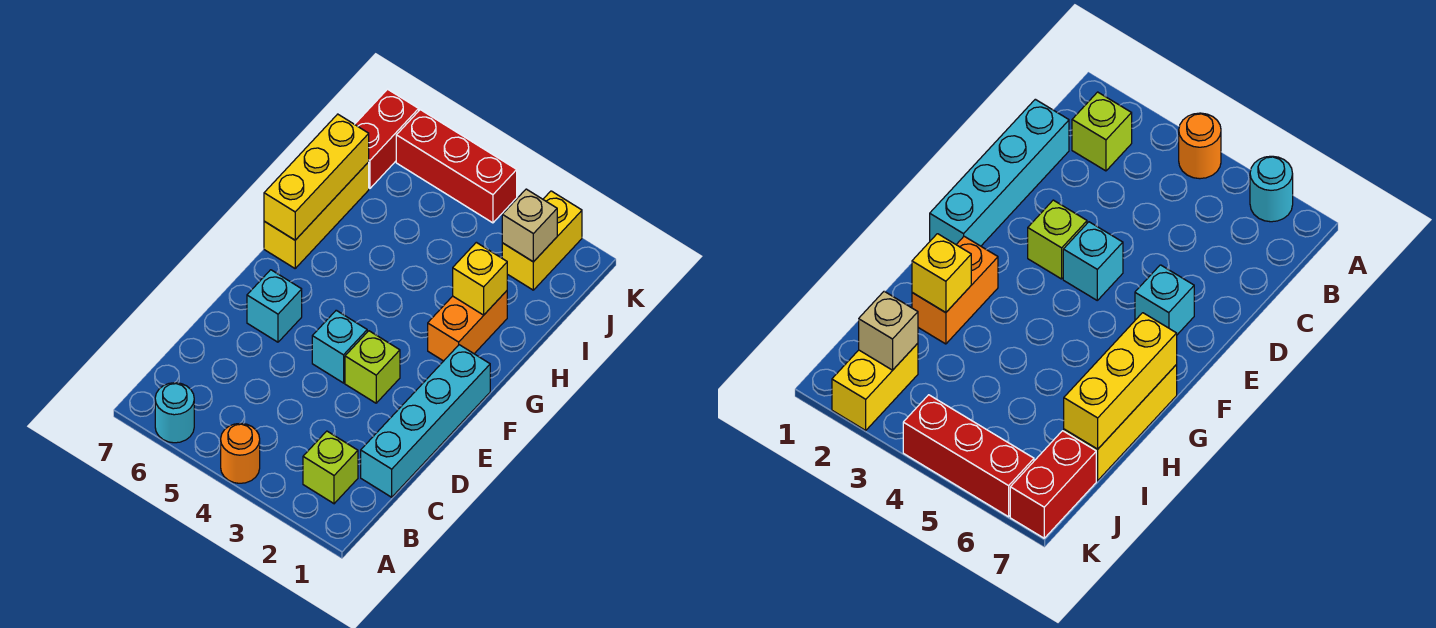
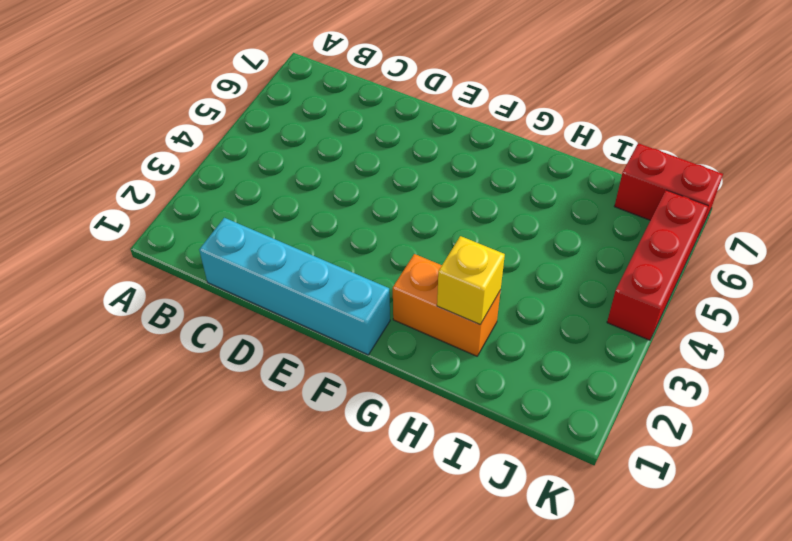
none -> orange round brick A4 level 1
none -> cyan round brick A6 level 1
none -> lime brick B2 level 1

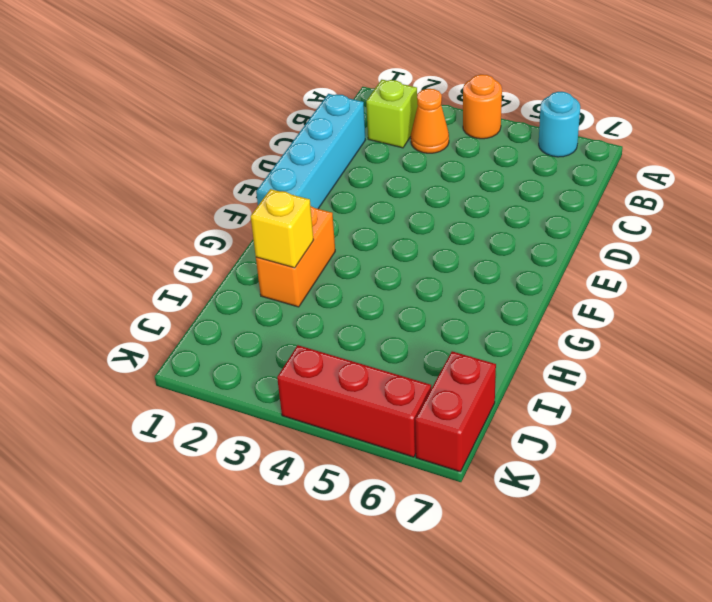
orange cone B3 level 1 -> none
none -> lime brick E3 level 1
none -> cyan brick E4 level 1
none -> cyan brick E6 level 1

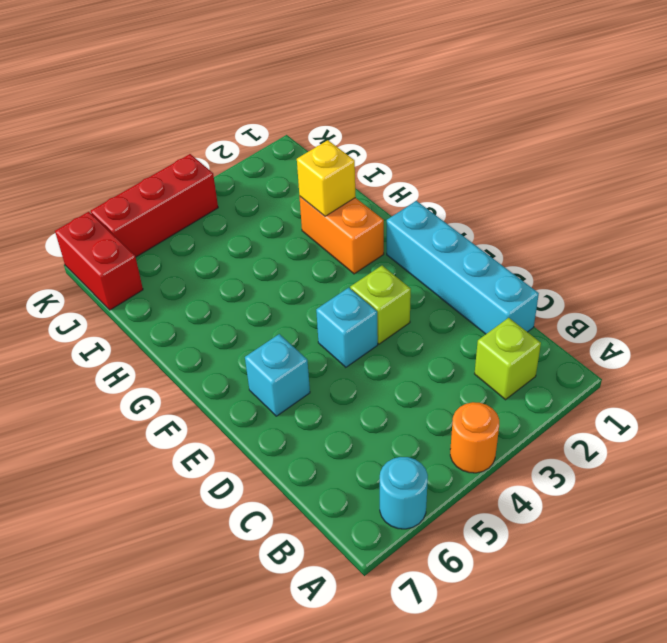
none -> yellow brick G7:I7 level 1
none -> yellow brick J2:K2 level 1
none -> yellow brick G7:I7 level 2

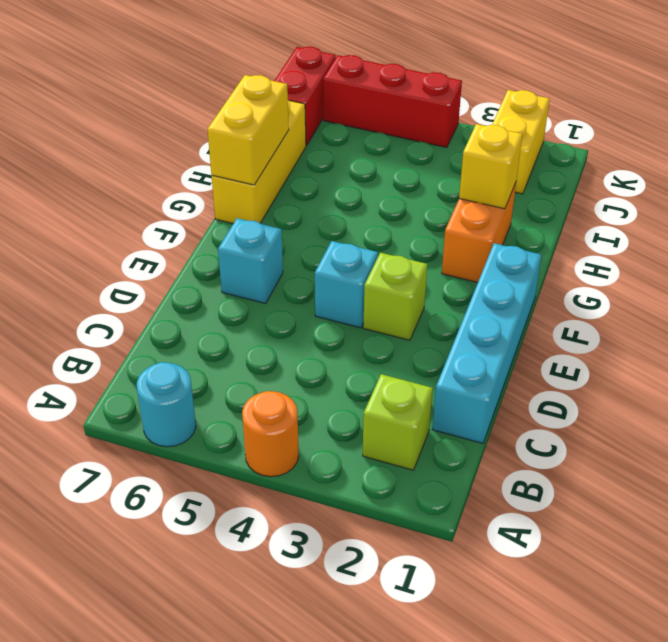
yellow brick G7:H7 level 2 -> yellow brick G7:I7 level 2
none -> tan brick J2 level 2

